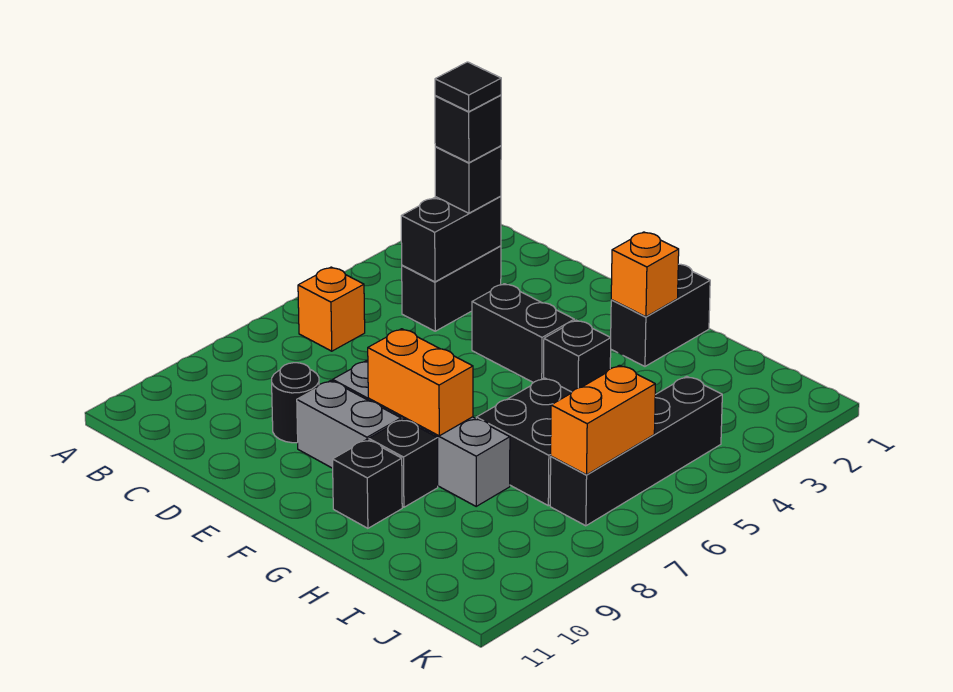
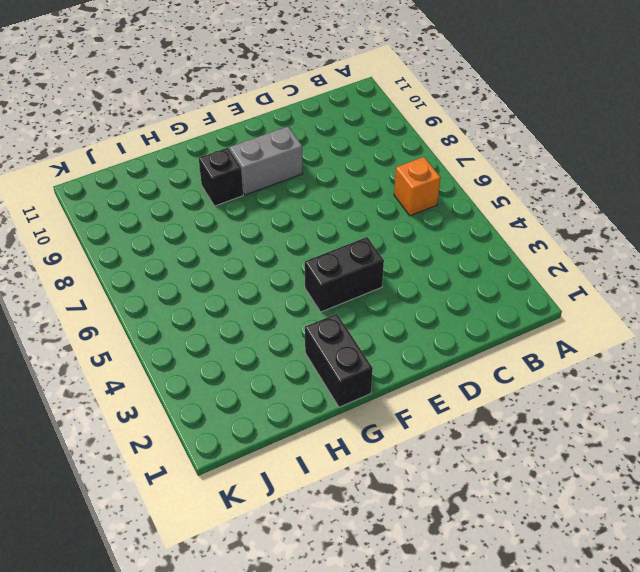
none -> black brick C3:C4 level 1
none -> black round brick D9 level 1
none -> grey brick E8:H8 level 1

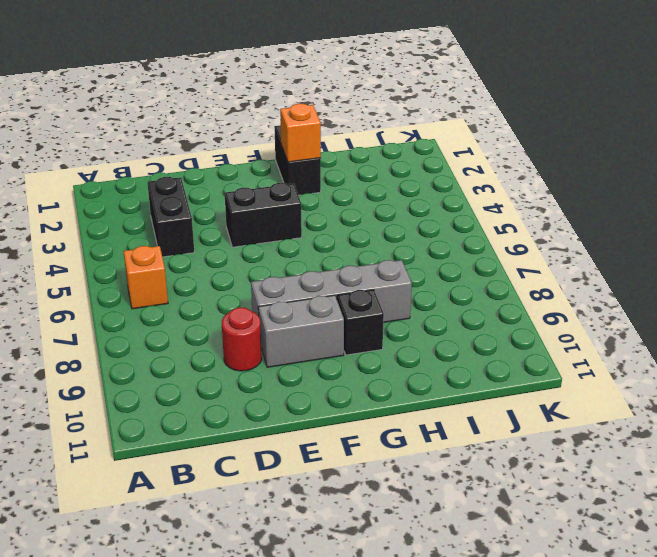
red round brick D9 level 1 -> black round brick D9 level 1
none -> black brick G4 level 1
none -> black brick G10 level 1
none -> black brick H6:I7 level 1

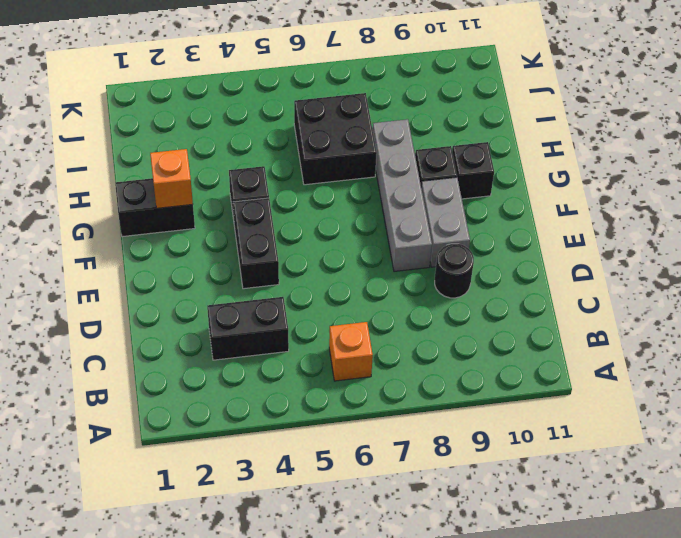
none -> black brick J4:J7 level 1
none -> black brick C3:C4 level 2
none -> orange brick F8:G8 level 2

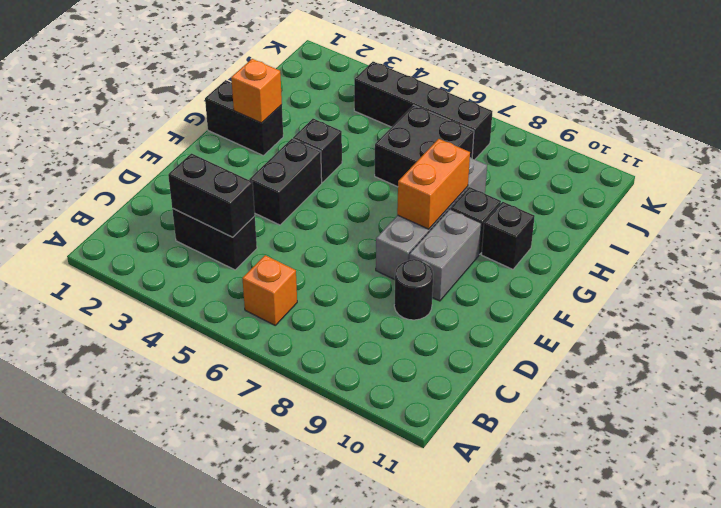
none -> orange brick J6:J7 level 2
none -> black brick C3 level 3
none -> black brick C3 level 4

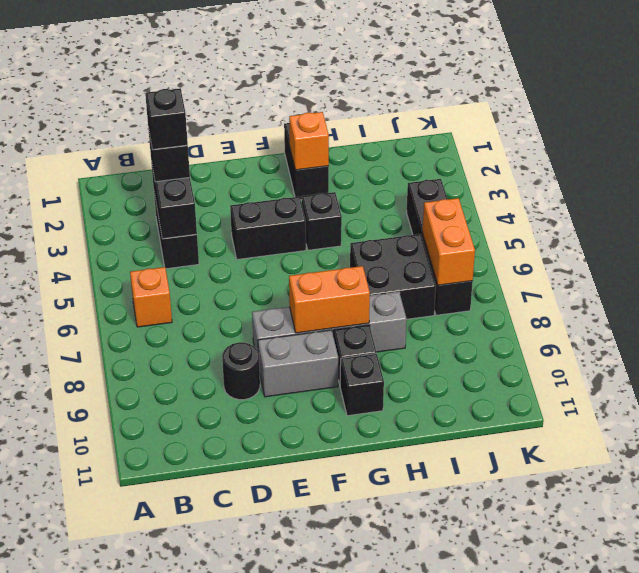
none -> black tile C3 level 5

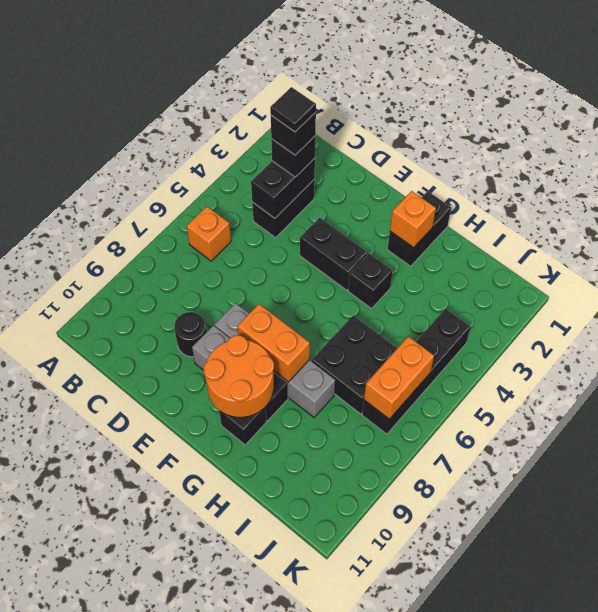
orange round brick F9:G10 level 2 -> none

